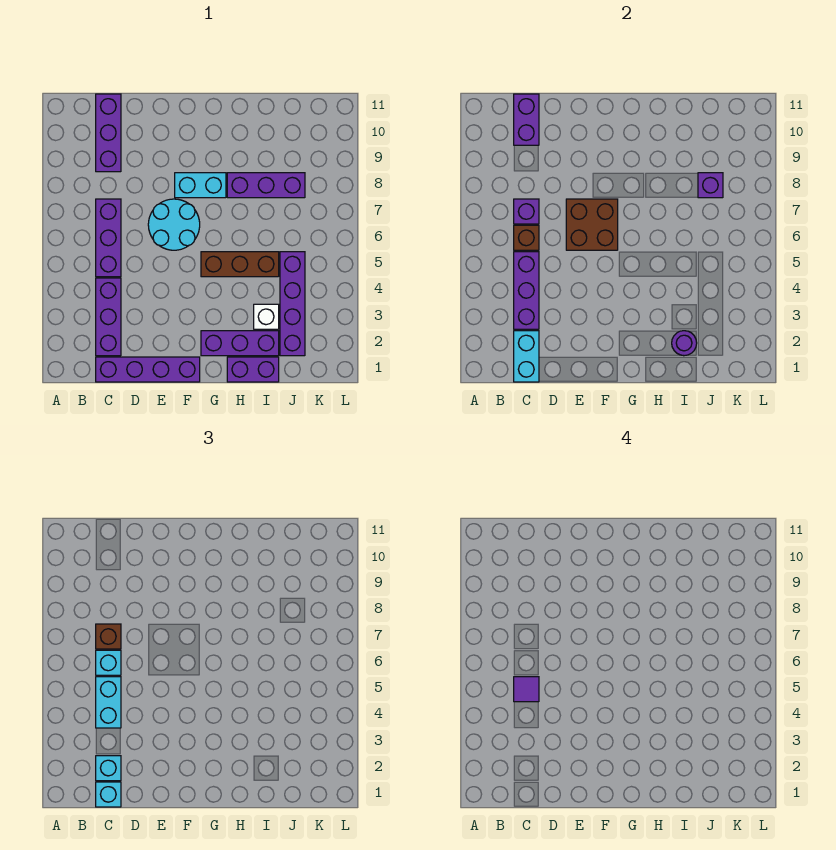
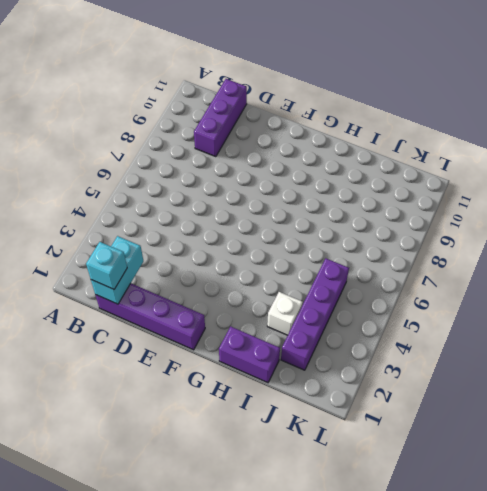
none -> purple brick C2:C4 level 1
none -> purple brick C5:C7 level 1
none -> cyan round brick E6:F7 level 1

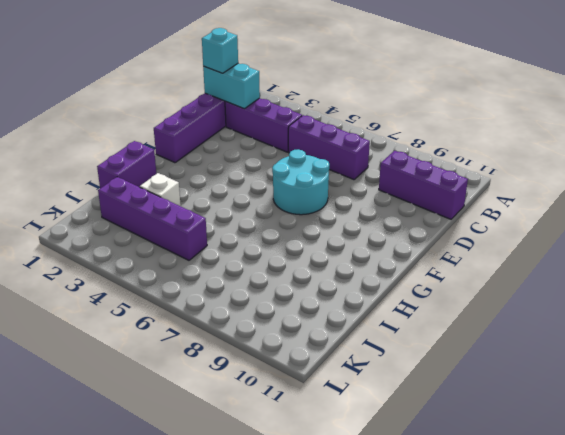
none -> cyan brick F8:G8 level 1
none -> purple brick G2:I2 level 1
none -> brown brick G5:I5 level 1

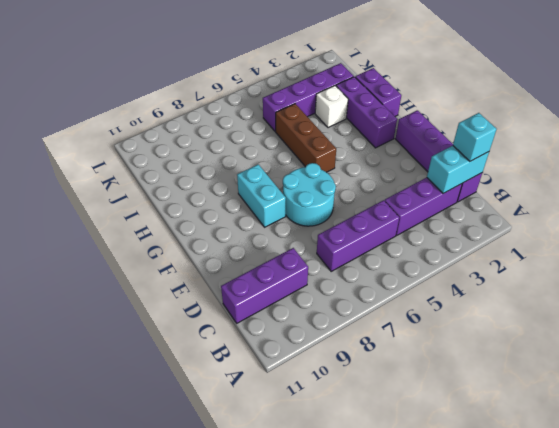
none -> purple brick H8:J8 level 1
none -> purple brick C3:C5 level 2
none -> brown brick C6 level 2

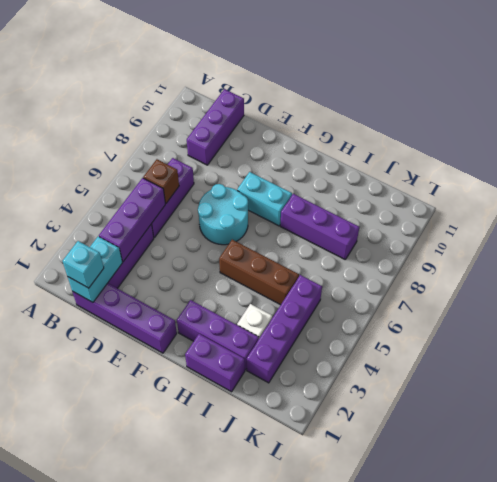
none -> purple brick C7 level 2
none -> purple brick C10:C11 level 2
none -> brown brick E6:F7 level 2

